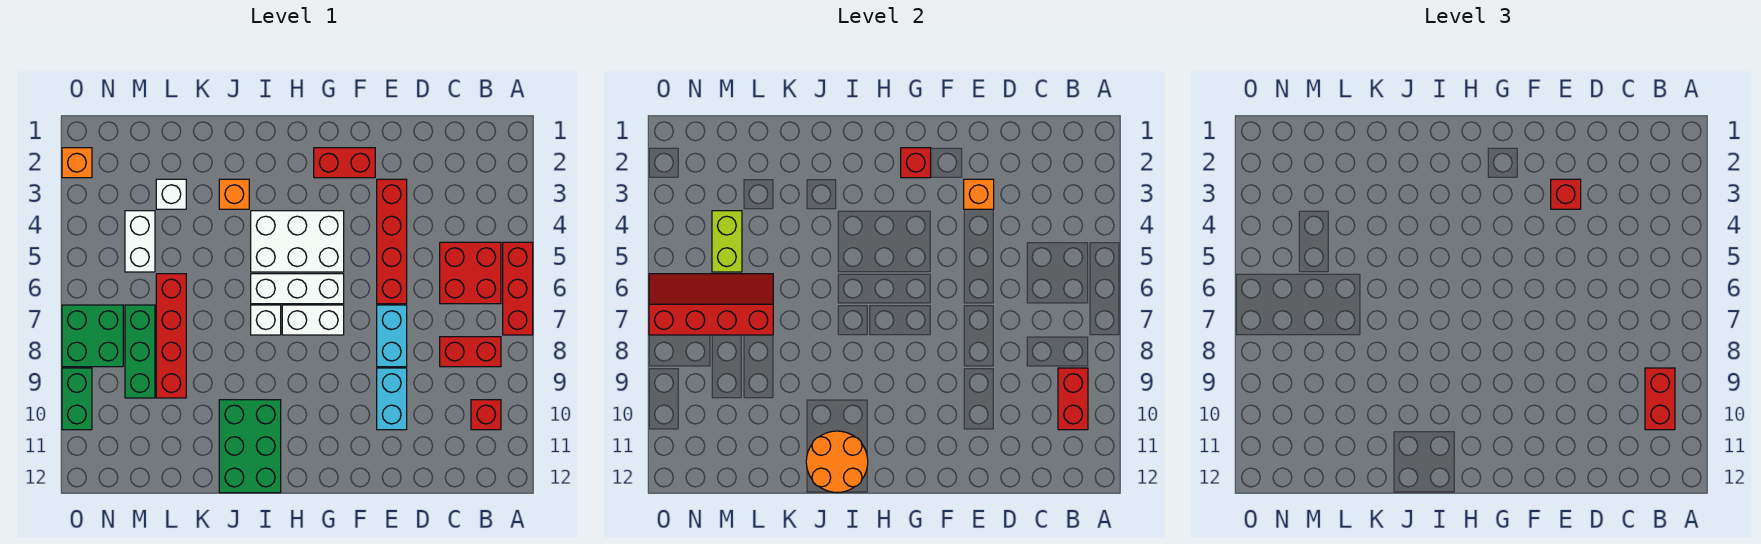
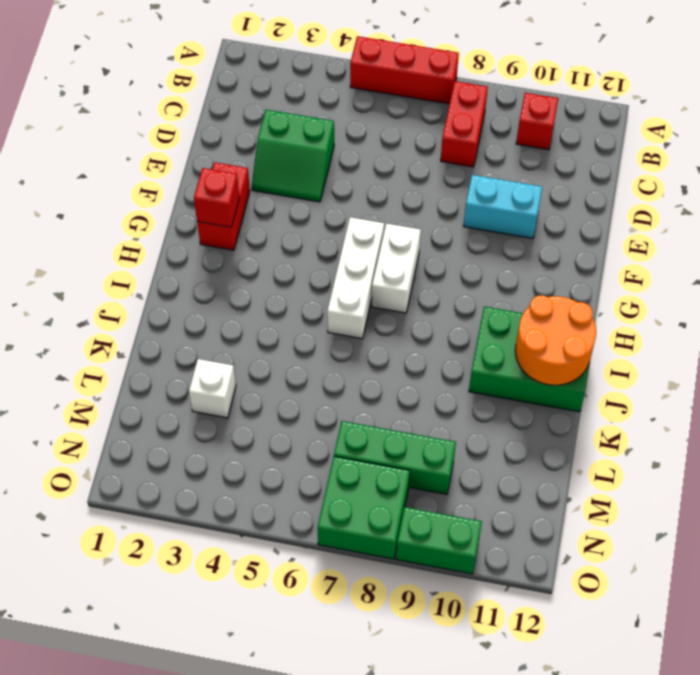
green slope D3:E4 level 1 top D -> red brick E3:E6 level 1
none -> red brick B5:C6 level 1
none -> cyan brick E7:E8 level 1
none -> white brick G4:I5 level 1

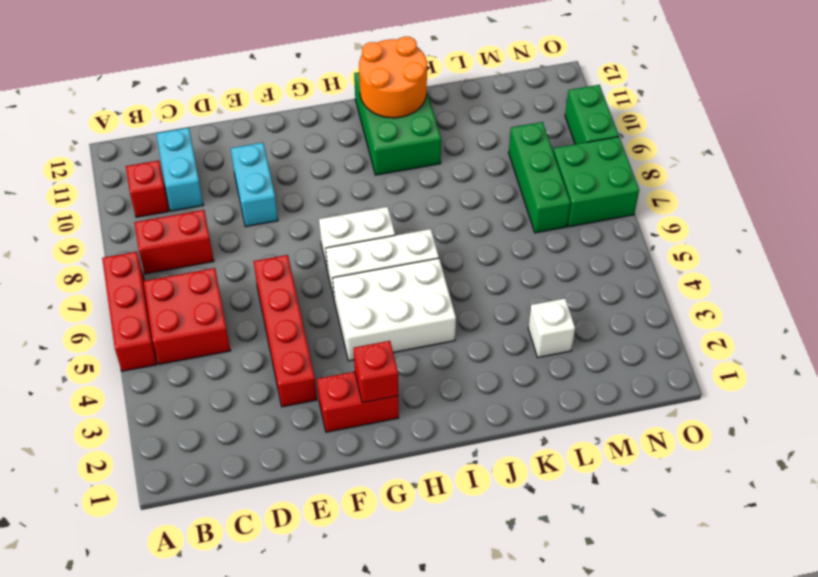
cyan brick C10:C11 level 1 -> cyan brick E7:E8 level 1
none -> white brick I7 level 1
none -> orange brick J3 level 1
none -> red brick L6:L9 level 1

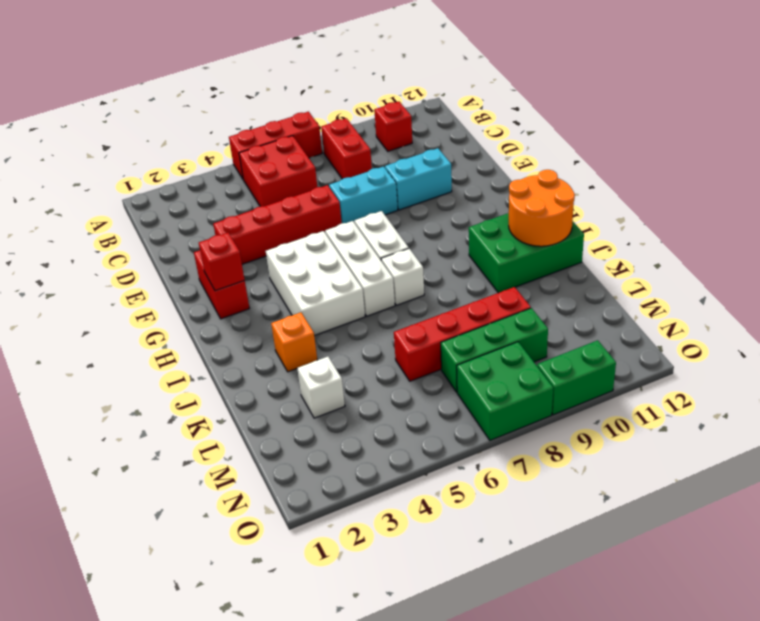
none -> white brick M4:M5 level 1
none -> orange brick O2 level 1
none -> red brick B9:B10 level 2

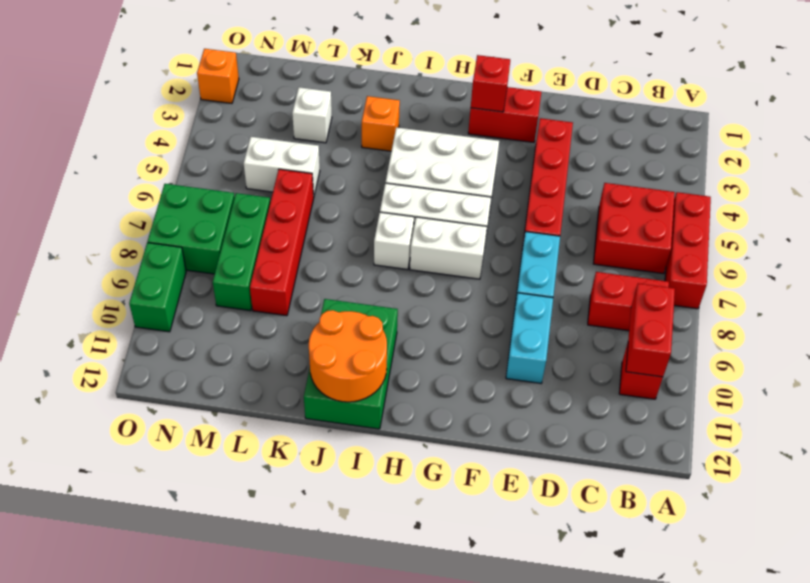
white brick L5:M5 level 1 -> white brick M4:M5 level 1
none -> orange brick E3 level 2
none -> red slope L6:O7 level 2 top 7
none -> lime brick M4:M5 level 2

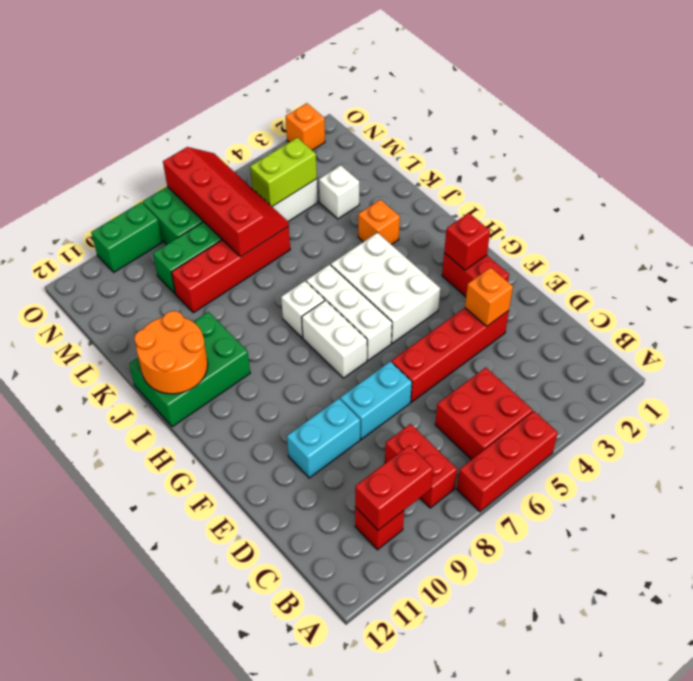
none -> red brick B9:B10 level 3
none -> red brick E3 level 3

